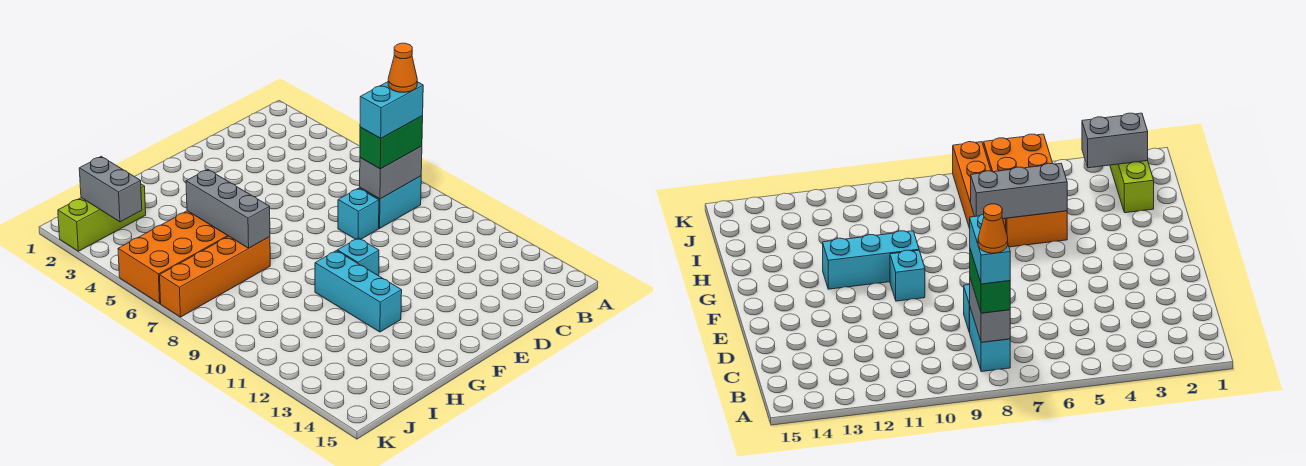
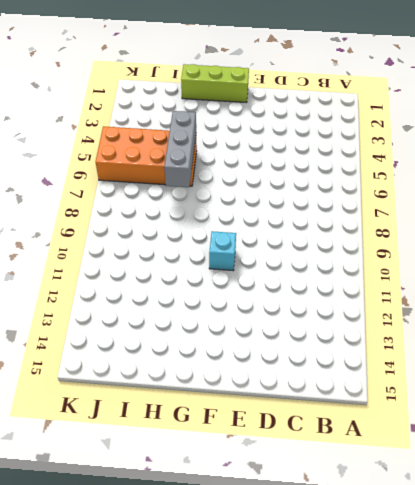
lime brick F1:H1 level 1 -> lime brick I2:K2 level 1
none -> cyan brick B8:C8 level 1
none -> cyan brick D8 level 1
none -> cyan brick G10:G12 level 1

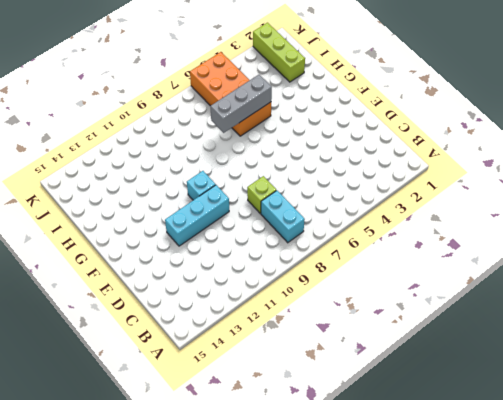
lime brick D8 level 1 -> cyan brick D8 level 1
cyan brick E10:E12 level 1 -> cyan brick G10:G12 level 1
none -> orange brick H7:K7 level 1
none -> grey brick B8:C8 level 2
none -> grey brick J2:J3 level 2

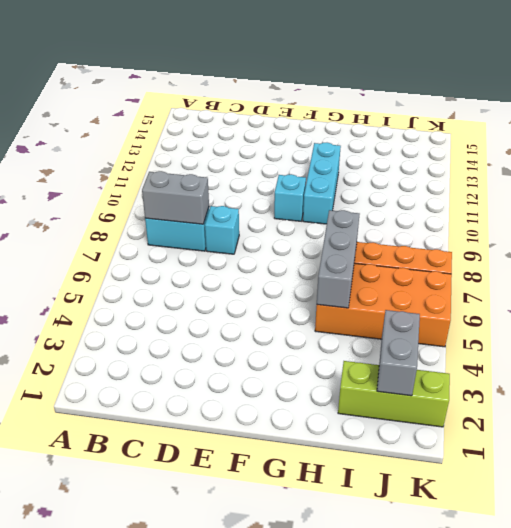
none -> green brick B8:C8 level 3
none -> cyan brick B8:C8 level 4
none -> orange cone B8 level 5

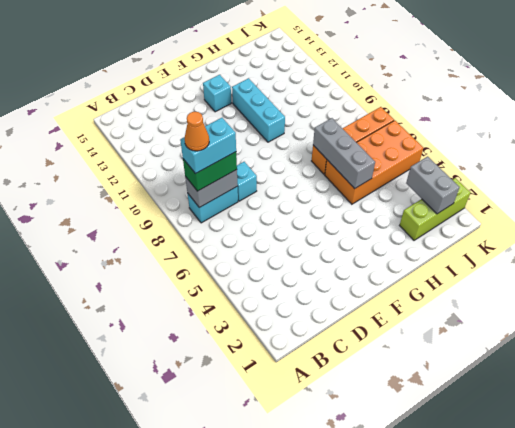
cyan brick F13 level 1 -> cyan brick F10 level 1

